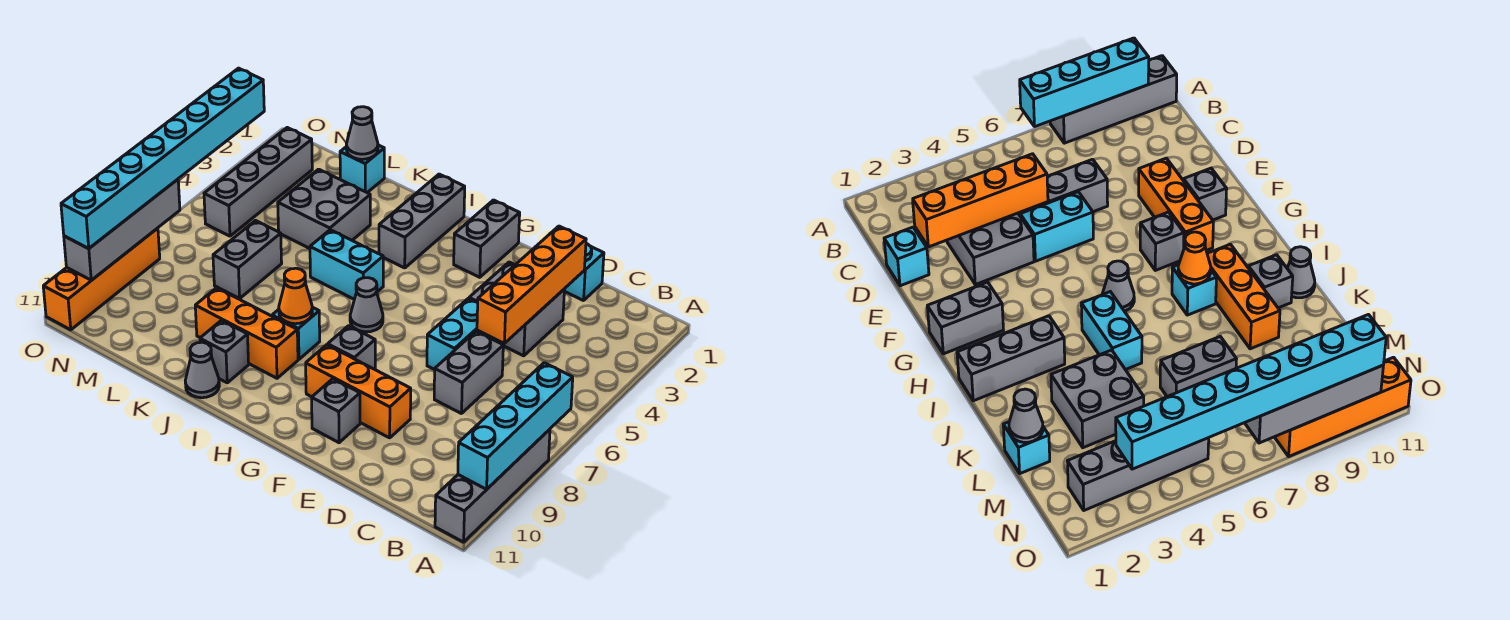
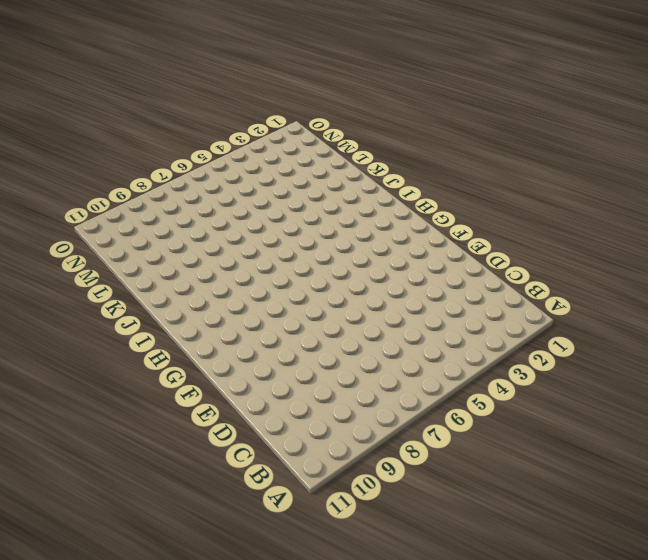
none -> grey brick A8:A11 level 1
none -> cyan brick D1 level 1
none -> grey brick D3:E4 level 1

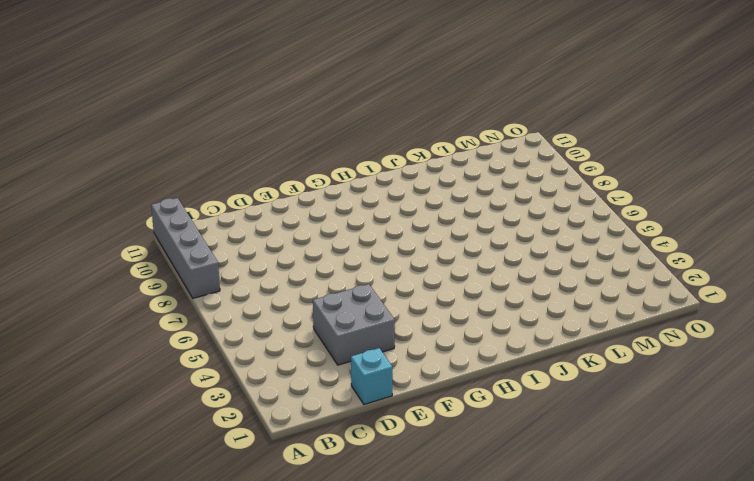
none -> grey brick D6:D7 level 1
none -> cyan brick E5:E6 level 1
none -> orange brick E9:G9 level 1

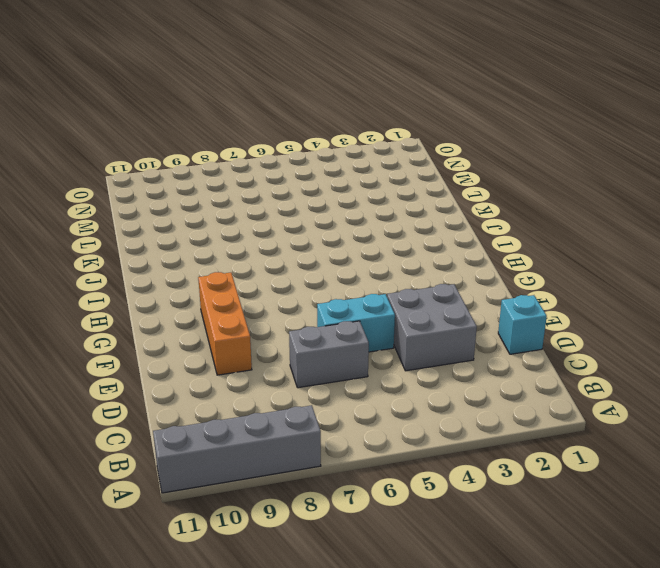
none -> grey brick F10 level 1
none -> grey brick G1:G2 level 1
none -> grey brick G8 level 1

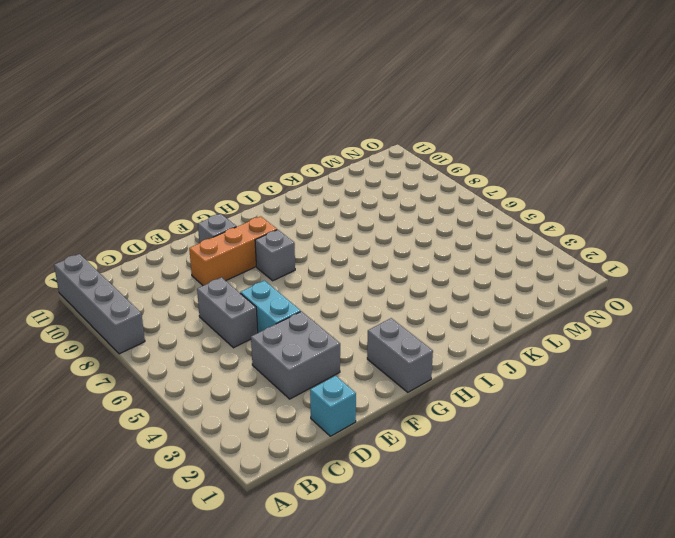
none -> grey cone H6 level 1
none -> grey brick I1:I3 level 1
none -> cyan brick I5:J5 level 1

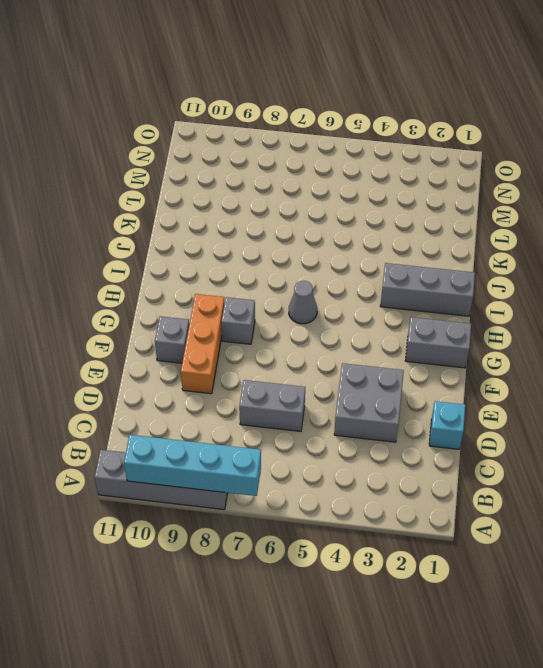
none -> cyan brick E5:E6 level 1
none -> cyan brick I5:J5 level 1
none -> cyan brick I8 level 1

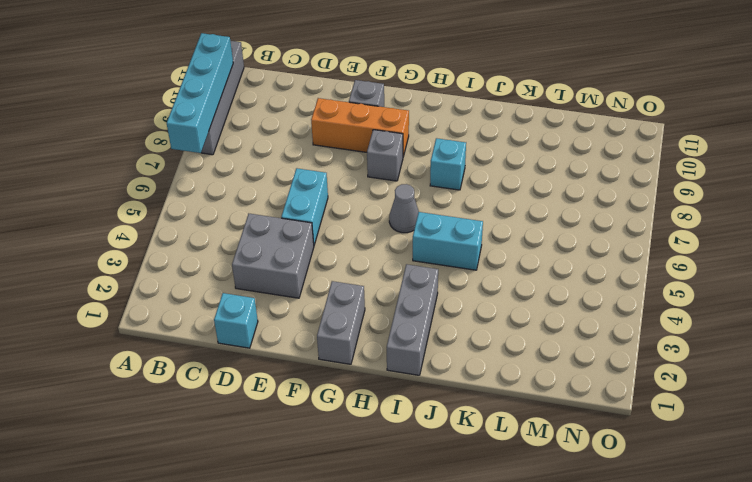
none -> grey brick D6:D7 level 1
none -> orange brick I9:K9 level 1
none -> grey brick J10 level 1

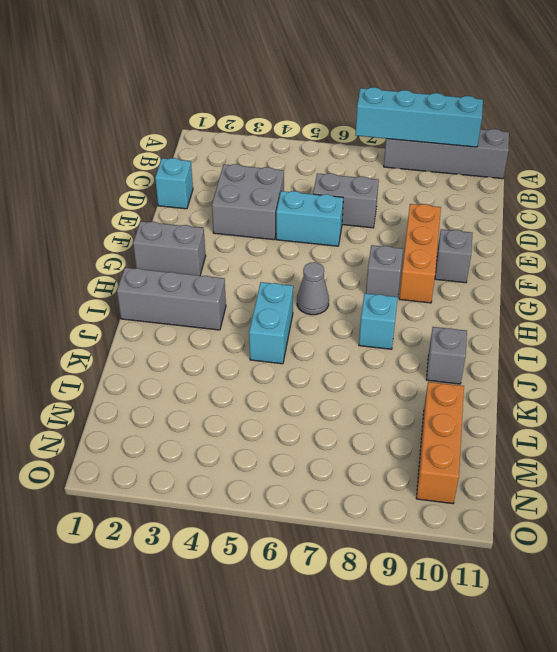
orange brick L10:N10 level 1 -> orange brick I9:K9 level 1
none -> grey cone J11 level 1
none -> grey brick K3:L4 level 1
none -> cyan brick L1 level 1

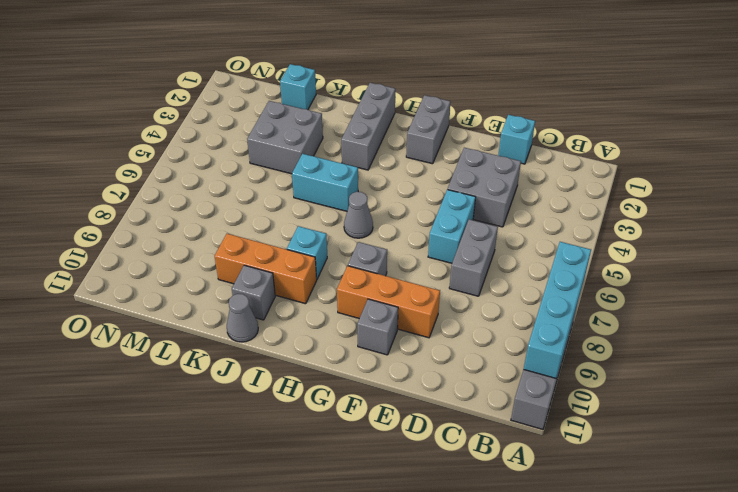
none -> grey brick L6:L7 level 1
none -> grey brick N2:N5 level 1
none -> orange brick O8:O11 level 1

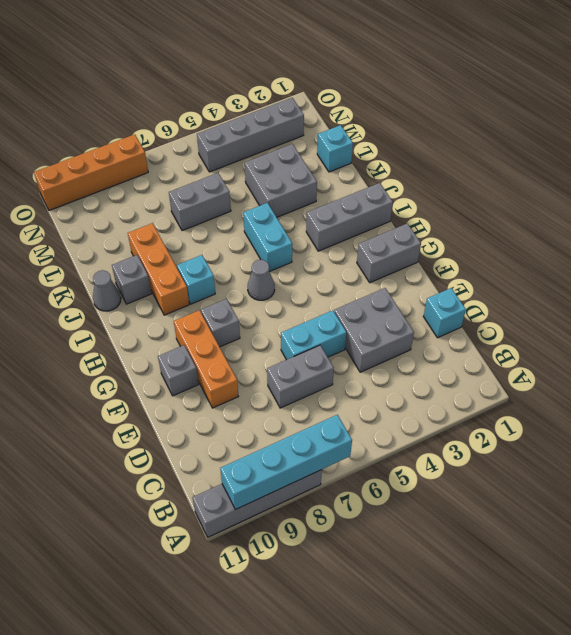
none -> orange brick D2:D5 level 2
none -> orange cone I8 level 2
none -> grey cone L1 level 2

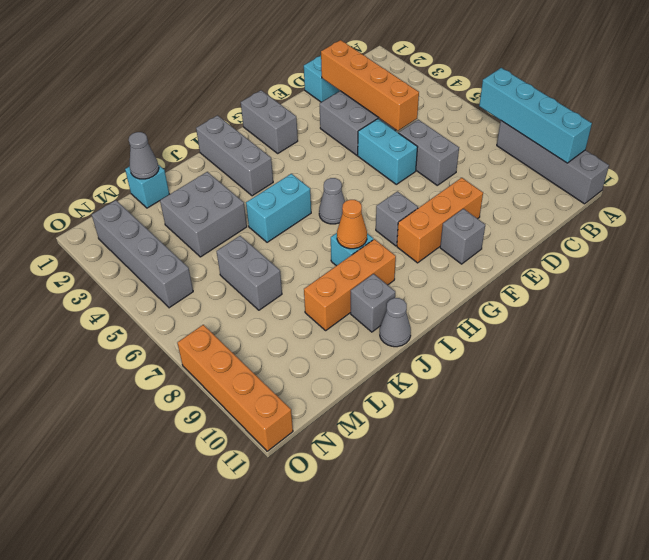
none -> grey brick O7:O10 level 2
none -> cyan brick O3:O10 level 3

